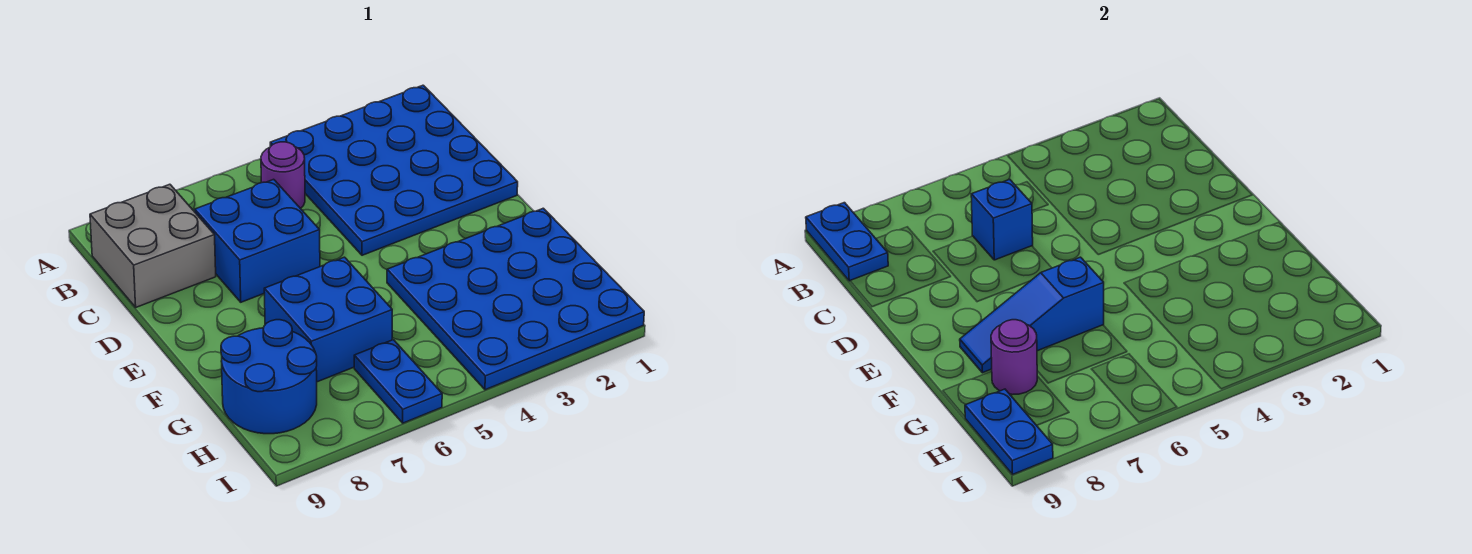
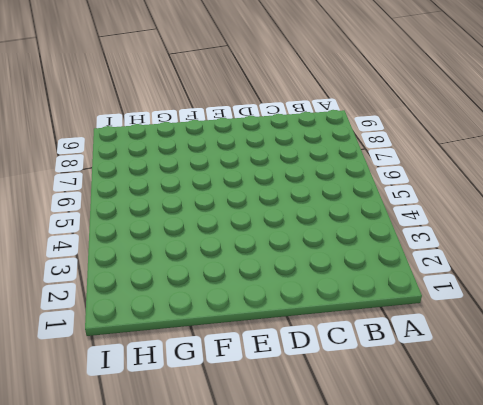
none -> blue plate A1:D4 level 1
none -> purple round brick B5 level 1
none -> grey brick B8:C9 level 1

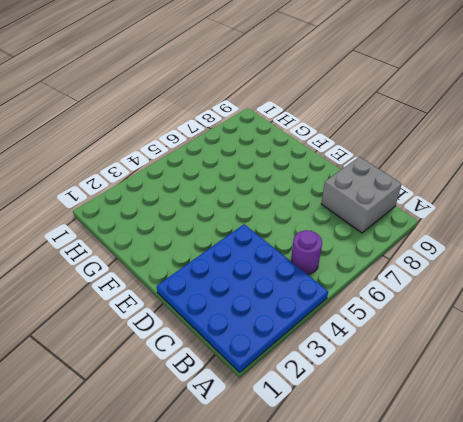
none -> blue brick C6:D7 level 1
none -> blue plate F1:I4 level 1
none -> blue brick F6:G7 level 1

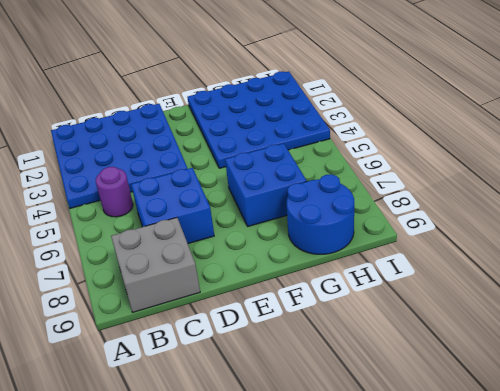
none -> blue plate H6:I6 level 1
none -> blue plate A9:B9 level 2
none -> blue brick C6 level 2

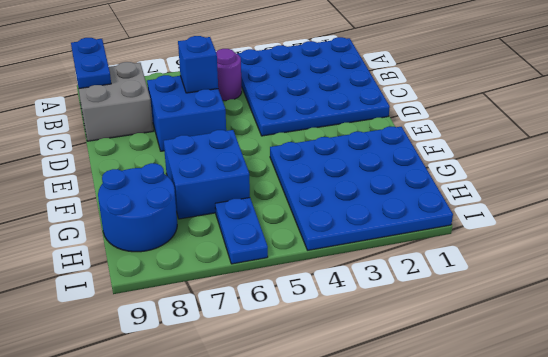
none -> blue slope F6:F8 level 2 top 6
none -> purple round brick G8 level 2
none -> blue plate H9:I9 level 2

